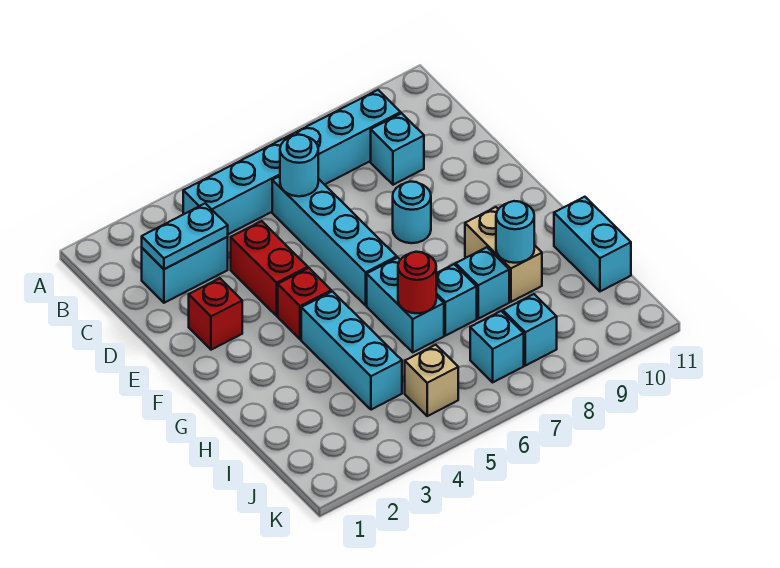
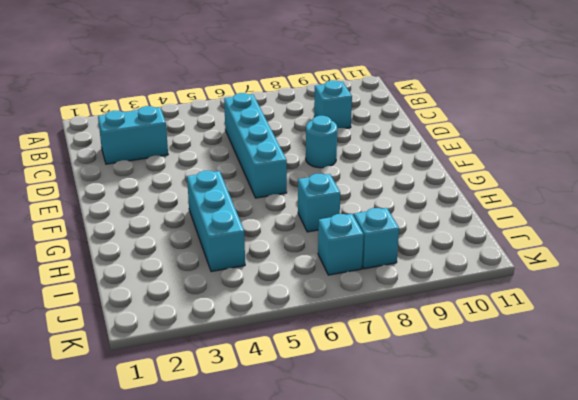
none -> cyan brick B4:B9 level 1
none -> red brick D4:E4 level 1
none -> red brick E2 level 1

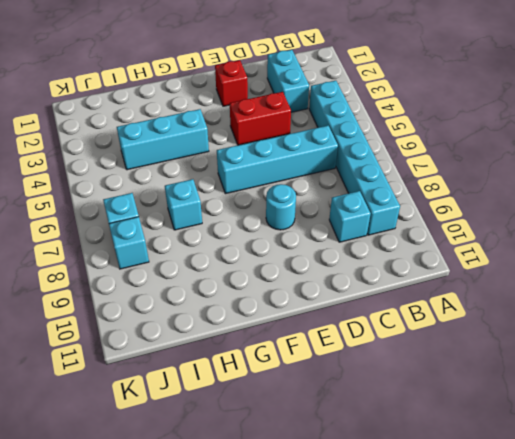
none -> red brick F4 level 1
none -> cyan brick G6:H6 level 1
none -> tan brick G9:H9 level 1

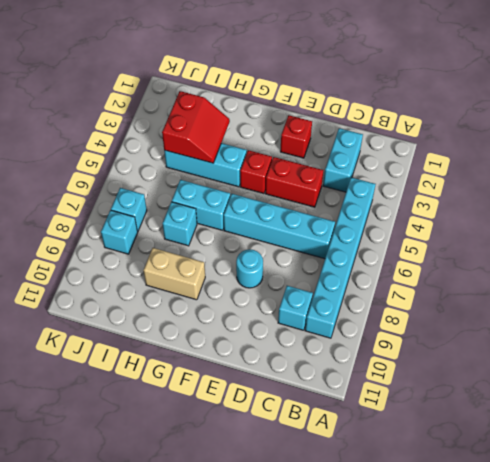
red slope H3:I4 level 2 top I -> none
none -> cyan brick H8 level 1
none -> cyan brick H11:I11 level 1
none -> tan brick J5 level 1

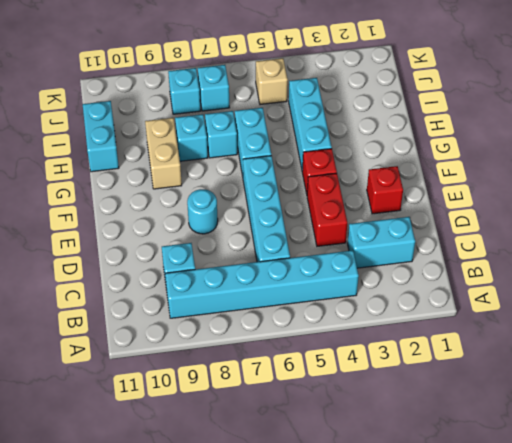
none -> cyan plate C2:C3 level 2
none -> cyan round brick C6 level 2
none -> red round brick H6 level 2

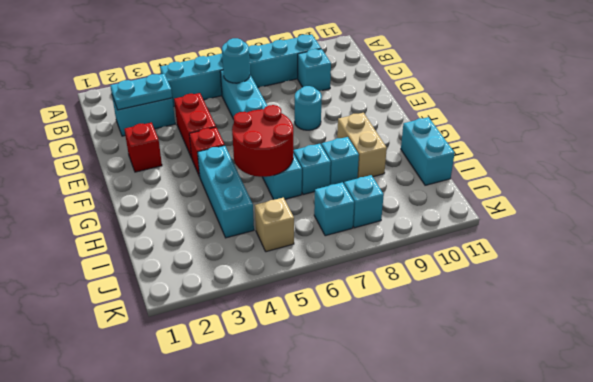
red round brick G5:H6 level 2 -> red round brick H6 level 2
none -> cyan round brick H9 level 2

